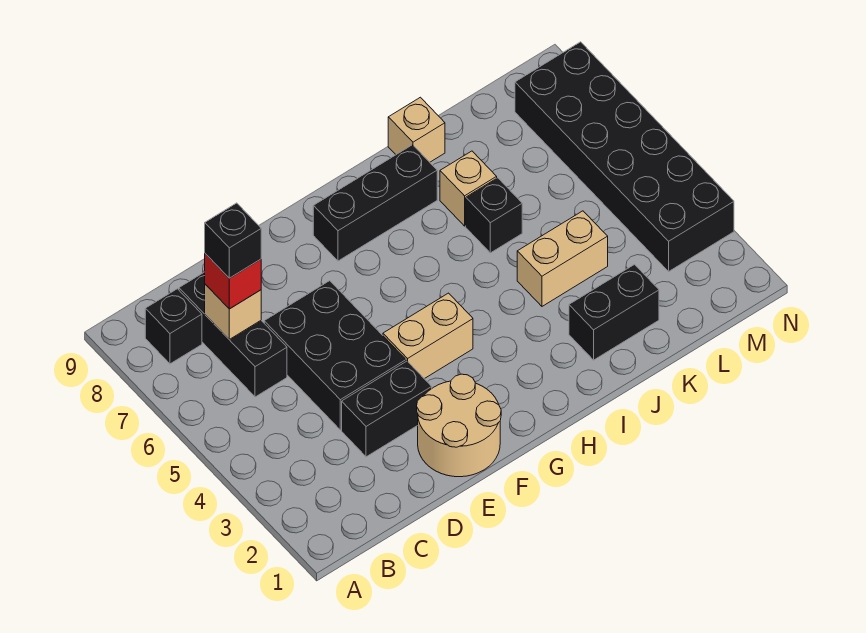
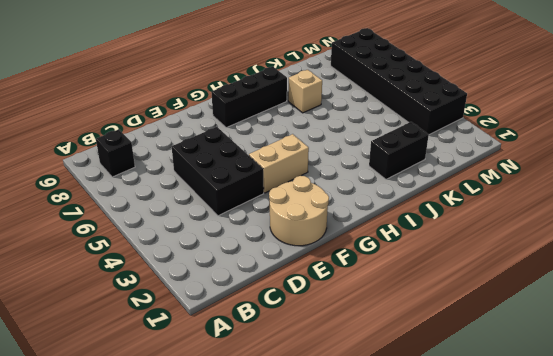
none -> black brick C6:C8 level 1
none -> black brick D3:E3 level 1
none -> tan brick J4:K4 level 1

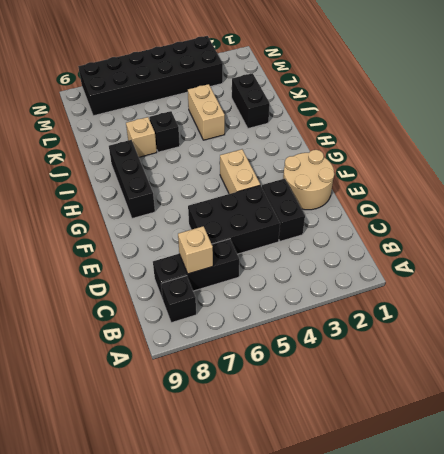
none -> tan brick J9 level 1
none -> red brick C7 level 3
none -> black brick C7 level 4

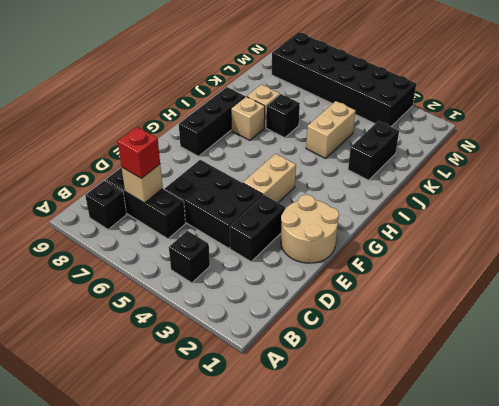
black brick B4 level 1 -> black brick C7 level 4
tan brick I7 level 1 -> tan brick J9 level 1

